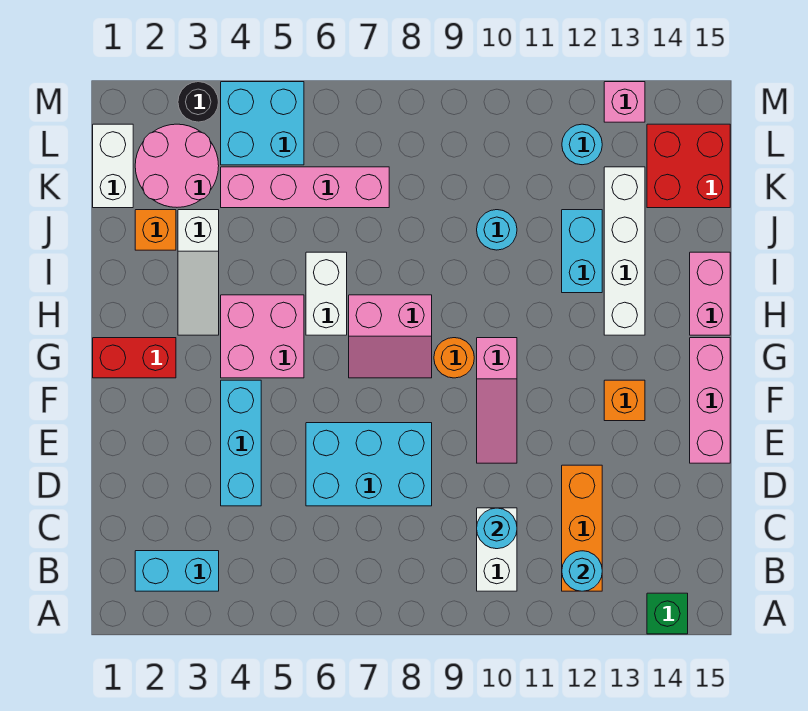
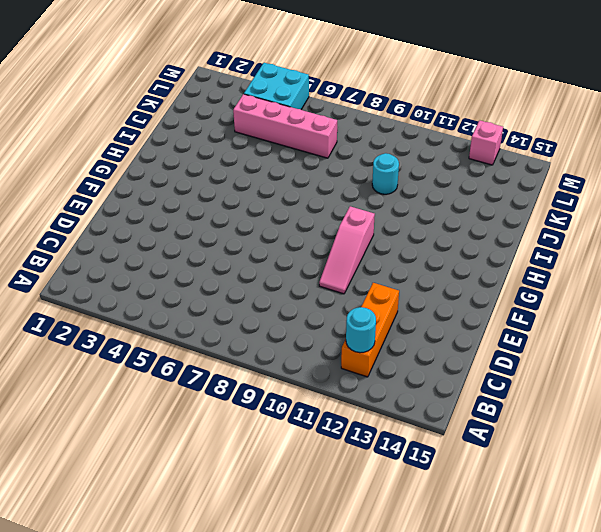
none -> green brick A14 level 1
none -> cyan brick B2:B3 level 1
none -> white brick B10:C10 level 1
none -> cyan brick D4:F4 level 1

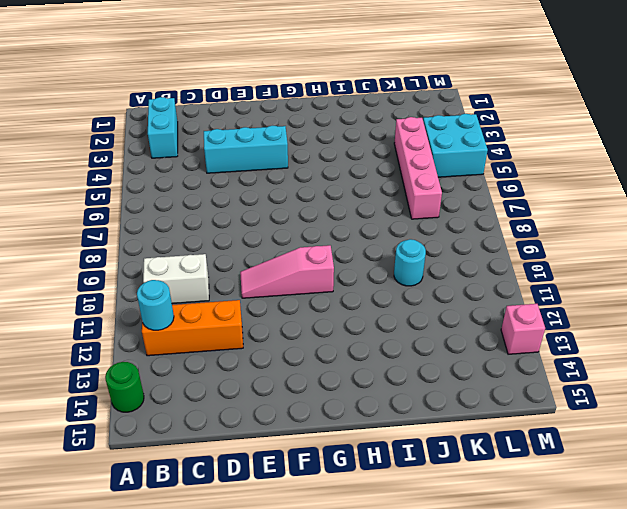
green round brick A14 level 1 -> green brick A14 level 1
none -> cyan brick D6:E8 level 1
none -> pink brick E15:G15 level 1
none -> orange brick F13 level 1
none -> red brick G1:G2 level 1

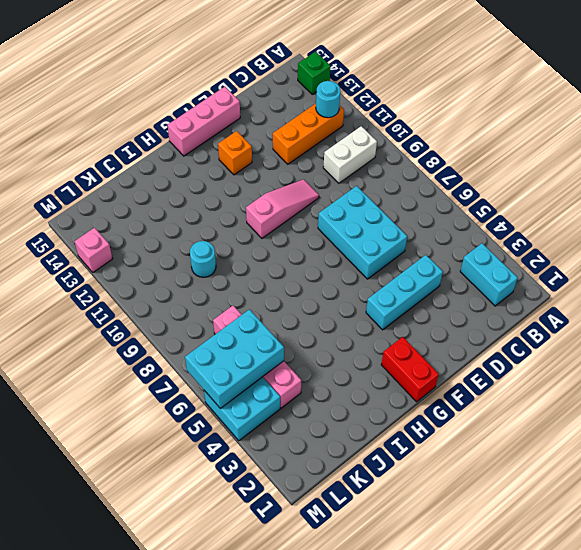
cyan brick K5:M6 level 2 -> none
none -> pink brick G4:H5 level 1
none -> pink slope G7:H8 level 1 top H
none -> orange round brick G9 level 1
none -> white slope H3:J3 level 1 top J

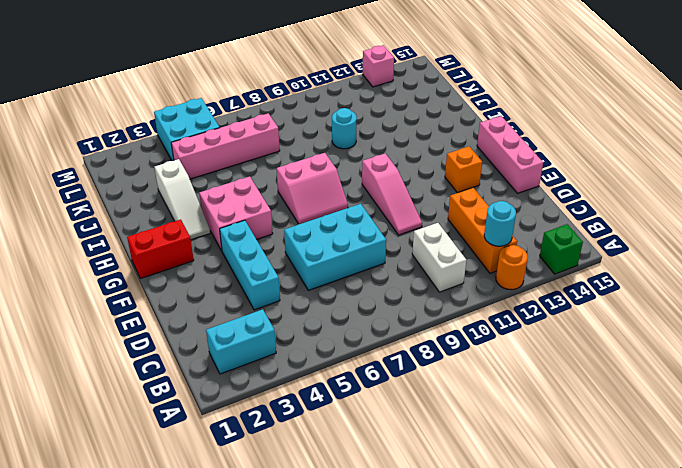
orange round brick A12 level 1 -> orange round brick G9 level 1
none -> white brick H6:I6 level 1
none -> white brick H13:K13 level 1
none -> pink brick H15:I15 level 1
none -> cyan brick I12:J12 level 1

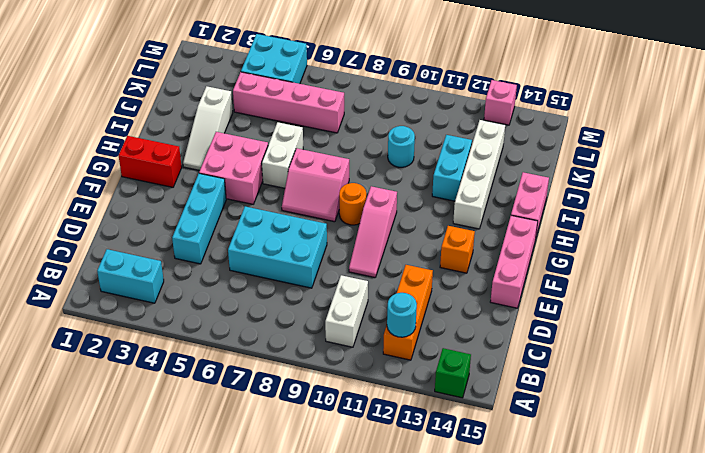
none -> orange brick J2 level 1
none -> white brick K1:L1 level 1
none -> pink round brick K2:L3 level 1
none -> red brick K14:L15 level 1

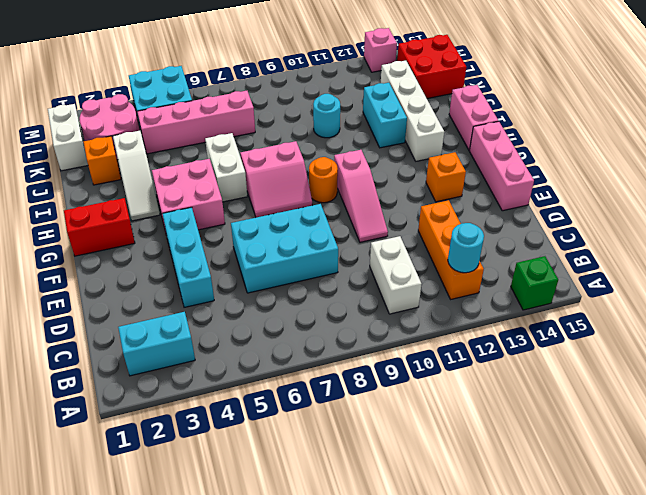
none -> cyan round brick L12 level 1
none -> black round brick M3 level 1
none -> cyan round brick C10 level 2

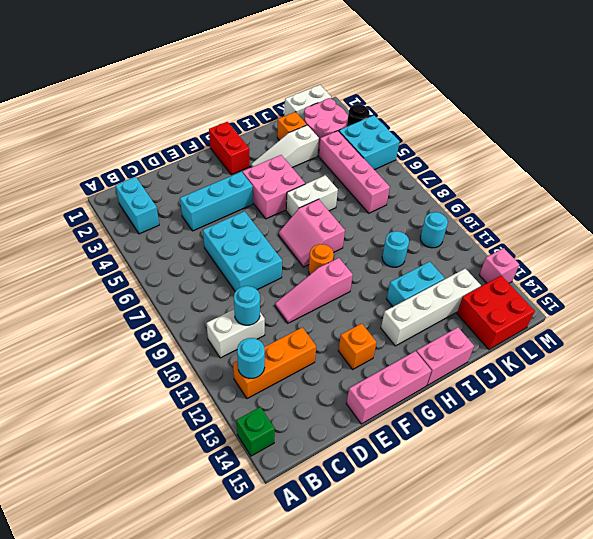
cyan round brick L10 level 1 -> cyan round brick L12 level 1

